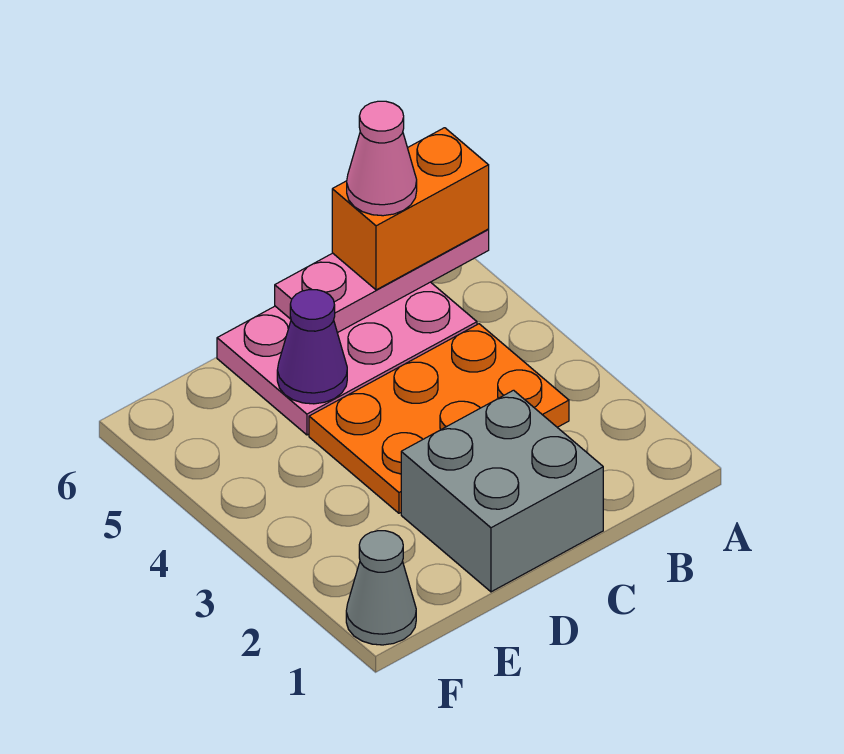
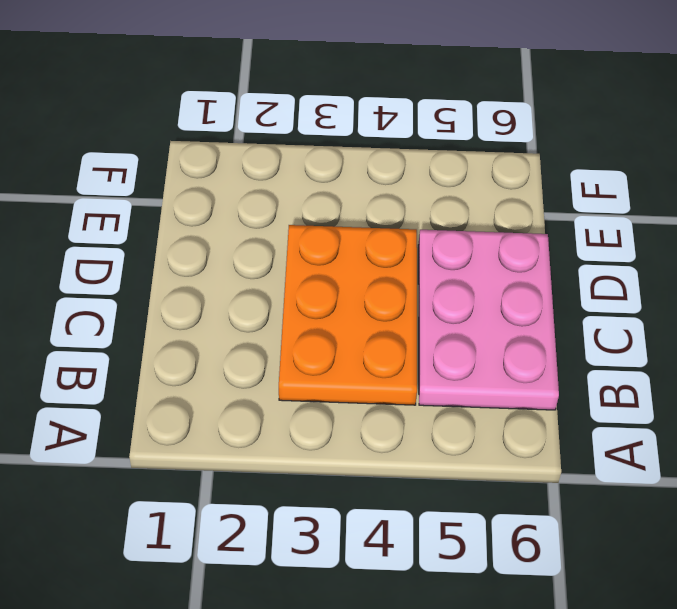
none -> grey brick C1:D2 level 1
none -> grey cone F1 level 1

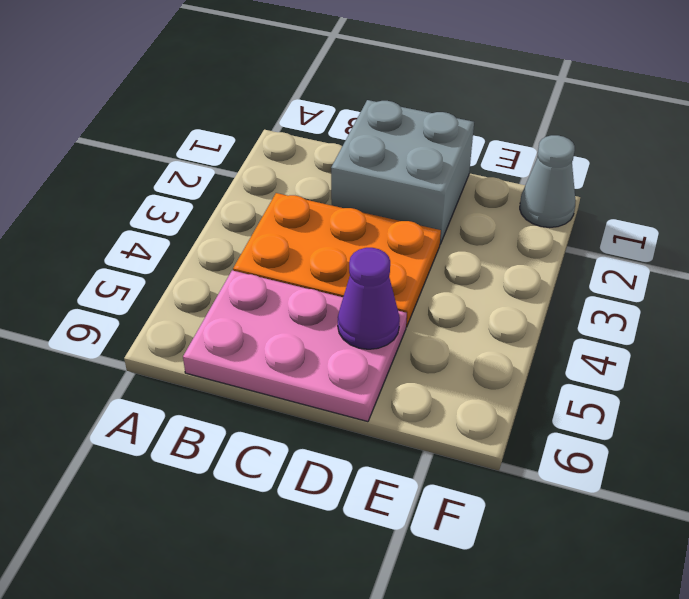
none -> pink plate A6:C6 level 2
none -> orange brick A6:B6 level 3

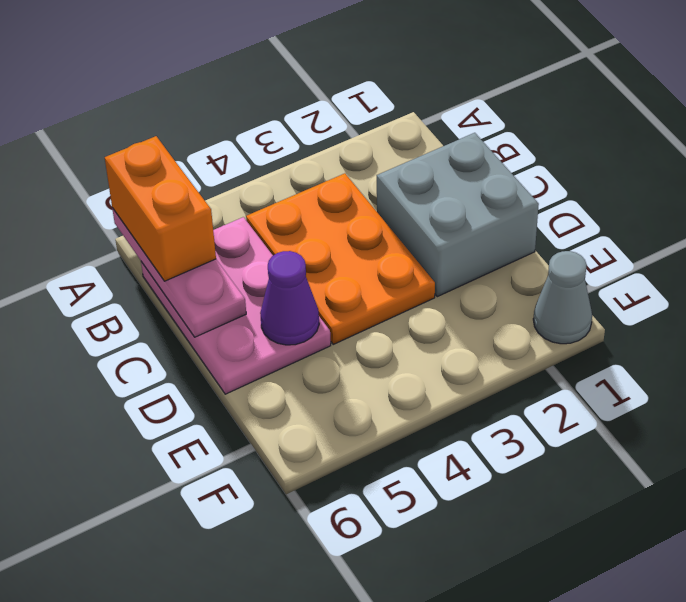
none -> pink cone B6 level 4

